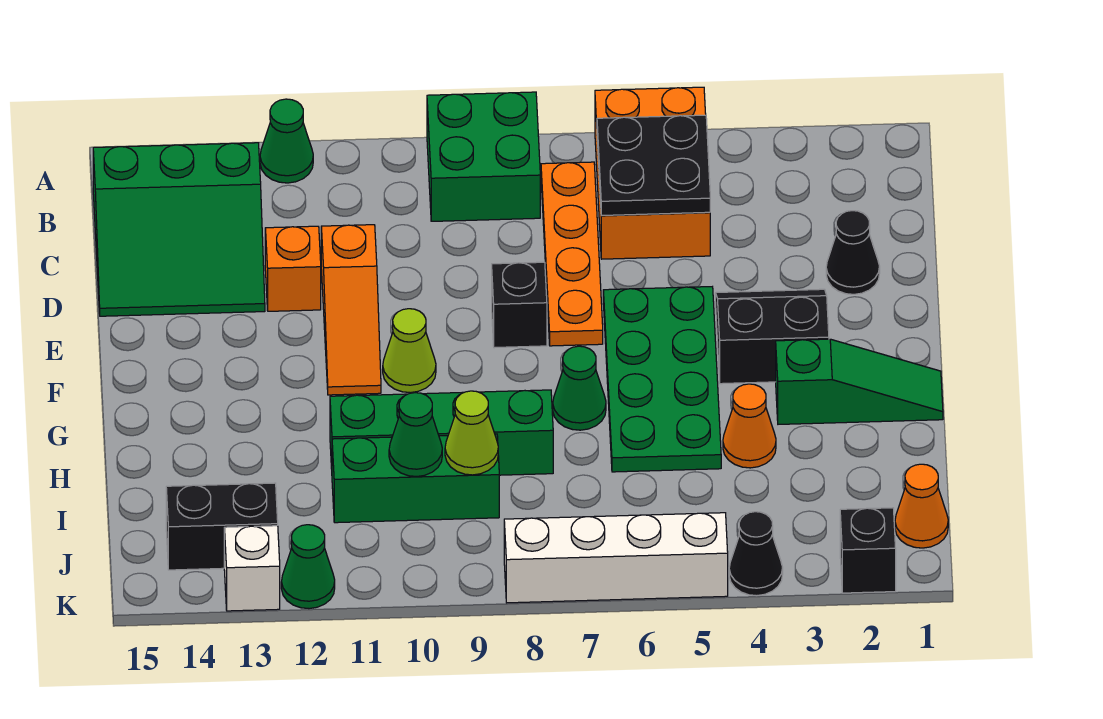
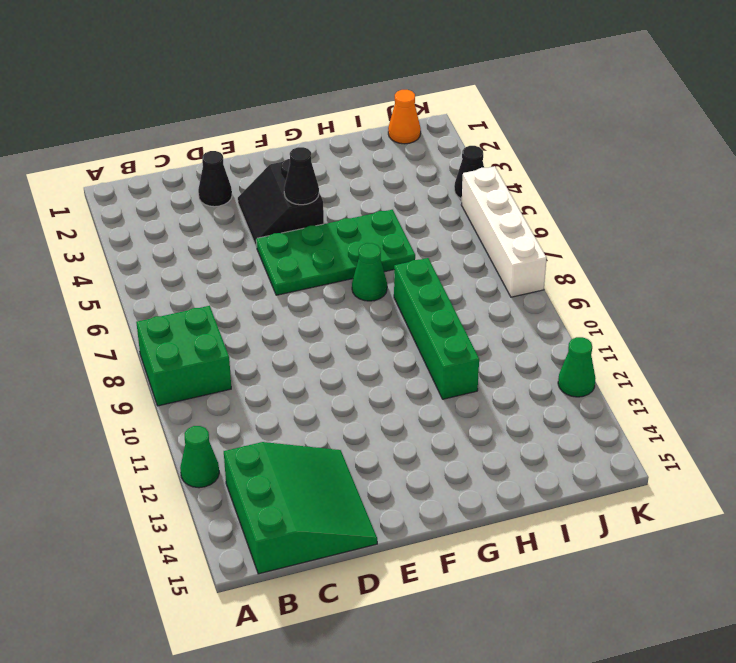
black cone F4 level 2 -> none
none -> orange brick A5:C6 level 1
none -> orange plate B7:E7 level 1
none -> orange slope D11:F11 level 1 top D

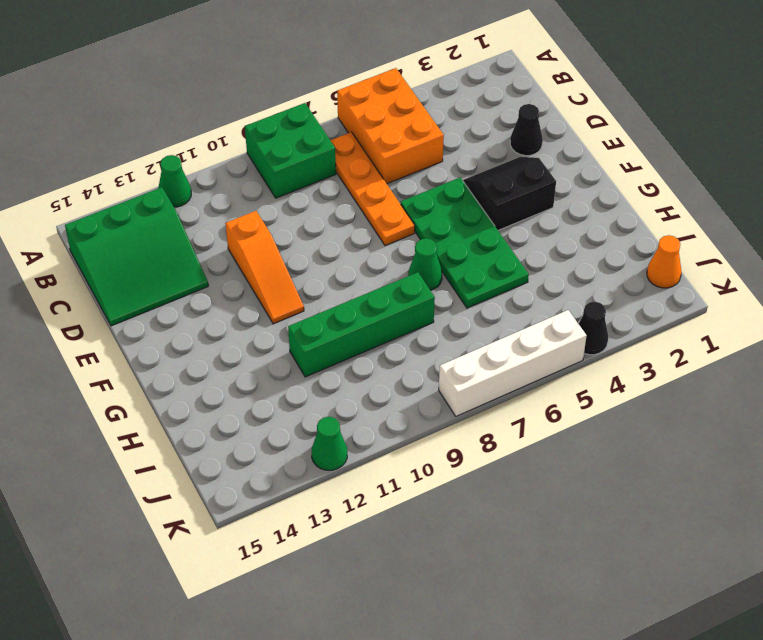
none -> orange brick D12 level 1
none -> black brick E8 level 1
none -> lime cone F10 level 1

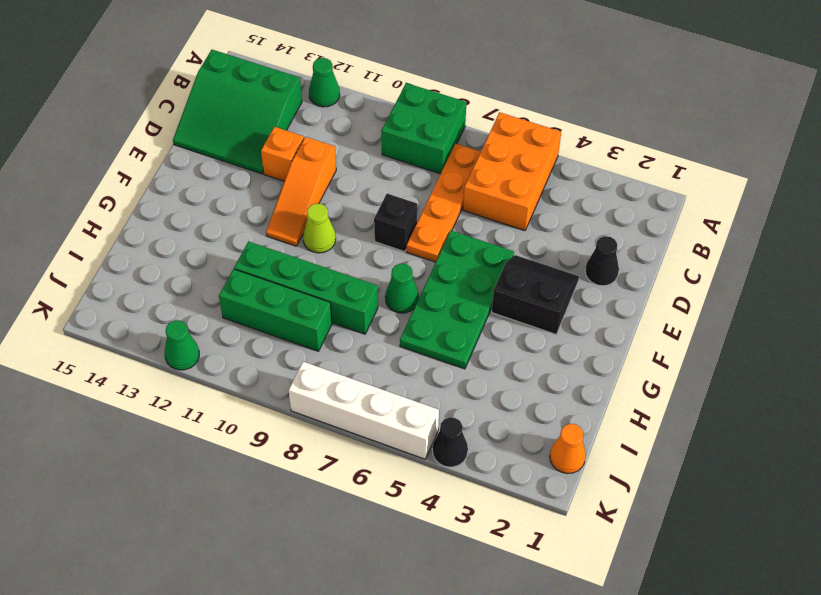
none -> green slope G1:G3 level 1 top 3
none -> orange cone H4 level 1
none -> black brick J13:J14 level 1

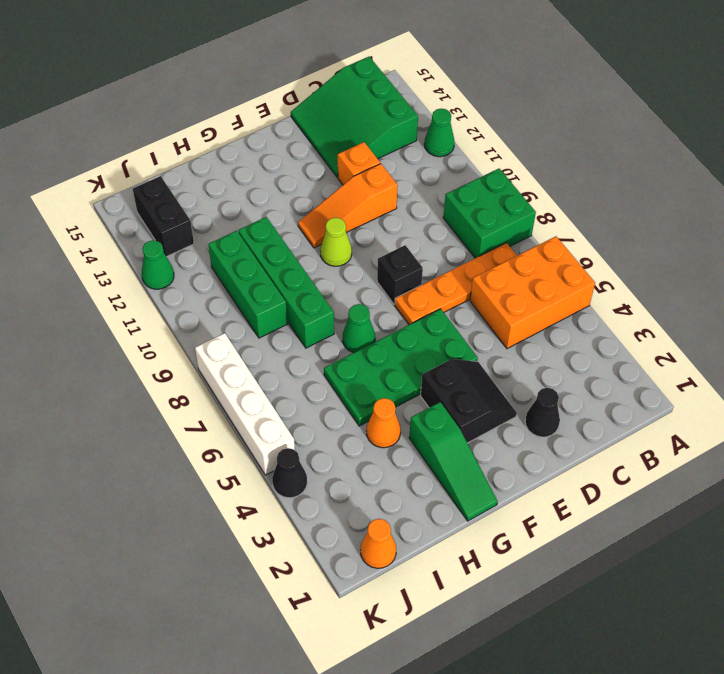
none -> black brick K2 level 1
none -> white brick K13 level 1
none -> black plate B5:C6 level 2

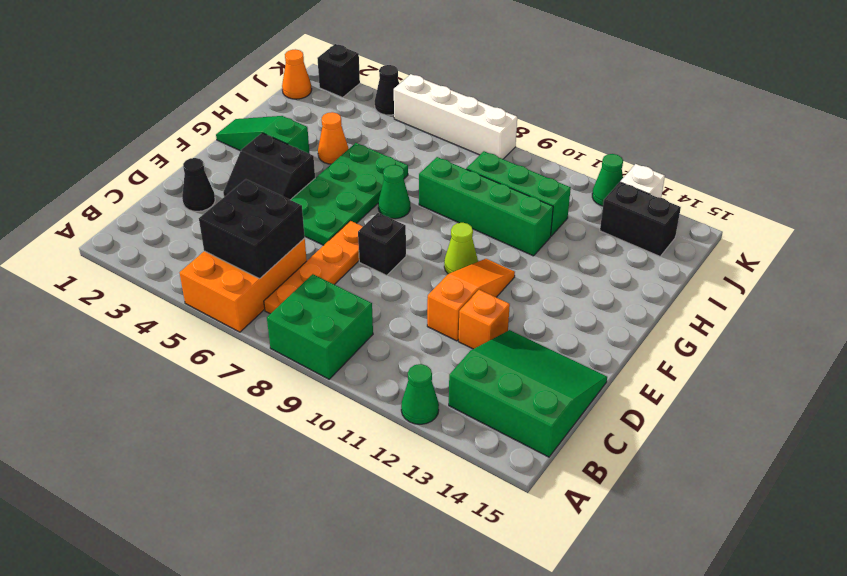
black brick B5:C6 level 2 -> black plate B5:C6 level 2
none -> lime cone I9 level 2
none -> green cone I10 level 2

